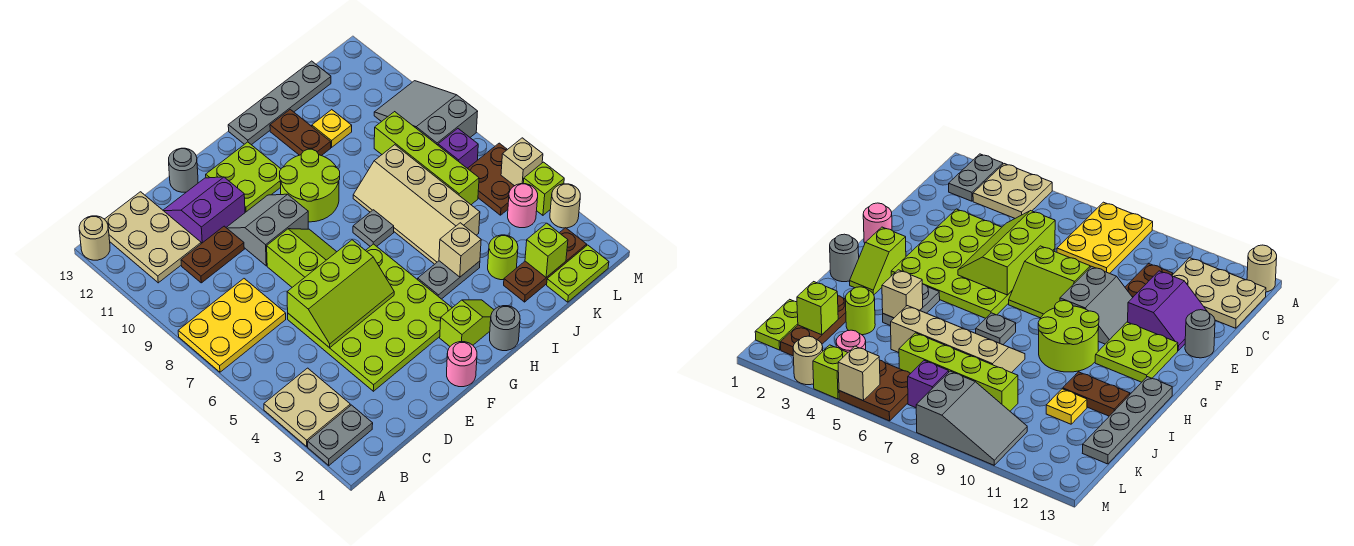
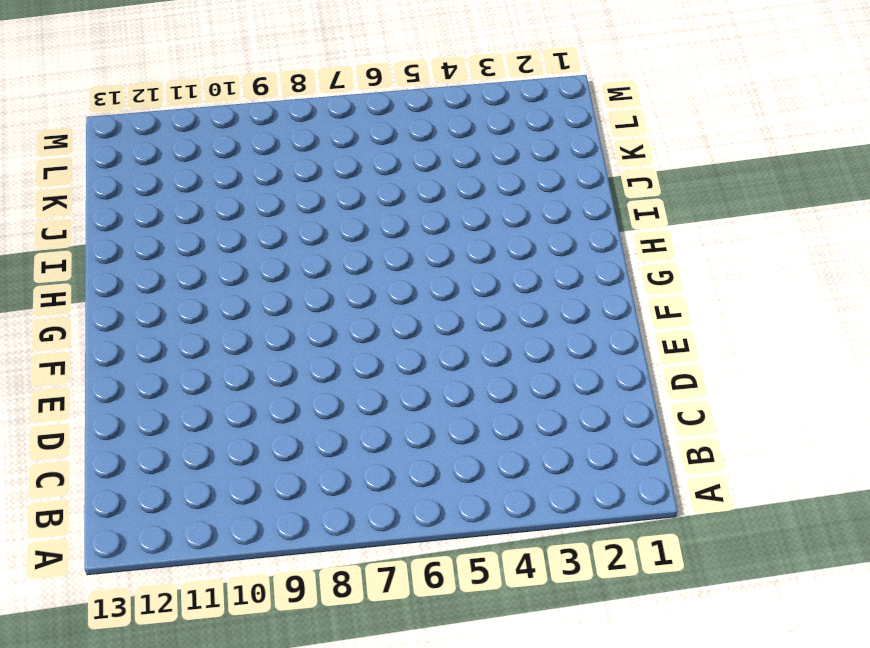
none -> grey plate A2:B2 level 1
none -> tan plate A3:B4 level 1
none -> yellow plate A7:C8 level 1
none -> tan round brick A13 level 1

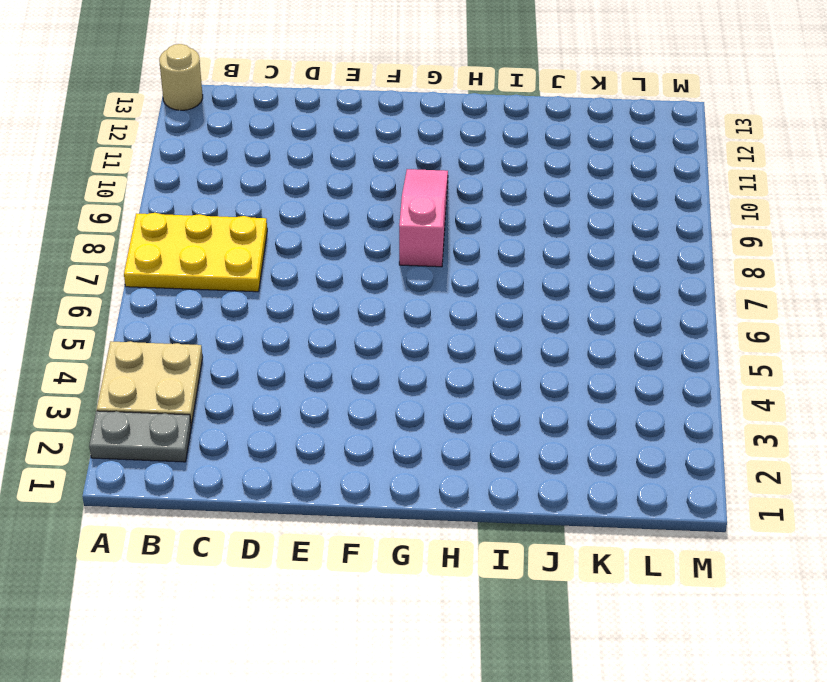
pink slope G8:G10 level 1 top 8 -> lime round brick G9:H10 level 1
none -> tan plate B11:C13 level 1
none -> brown plate C10:D10 level 1
none -> lime plate D3:G6 level 1
none -> purple slope D11:E12 level 1 top 11

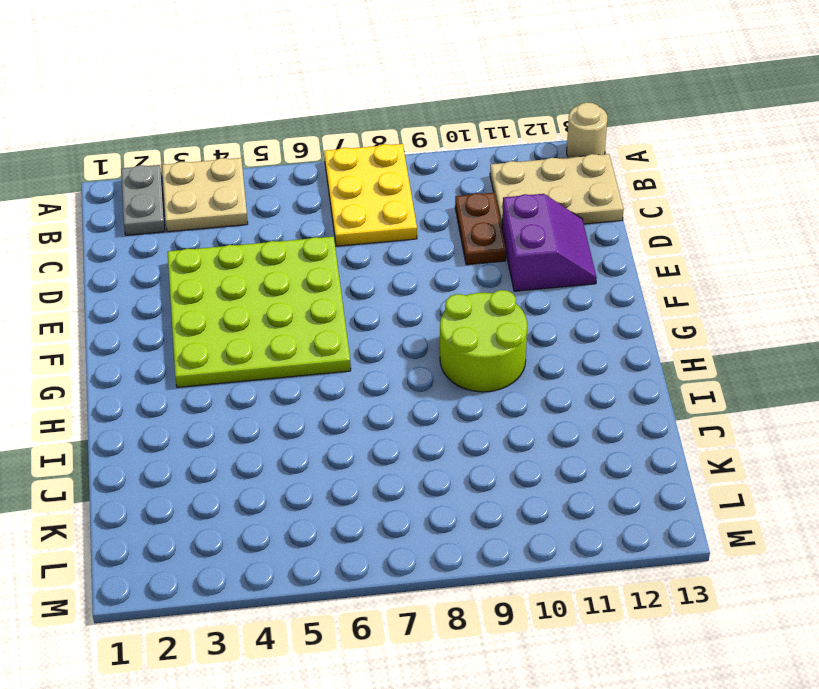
none -> lime slope E7:F8 level 1 top E
none -> grey slope E9:F10 level 1 top 9
none -> grey round brick E13 level 1
none -> pink round brick F1 level 1

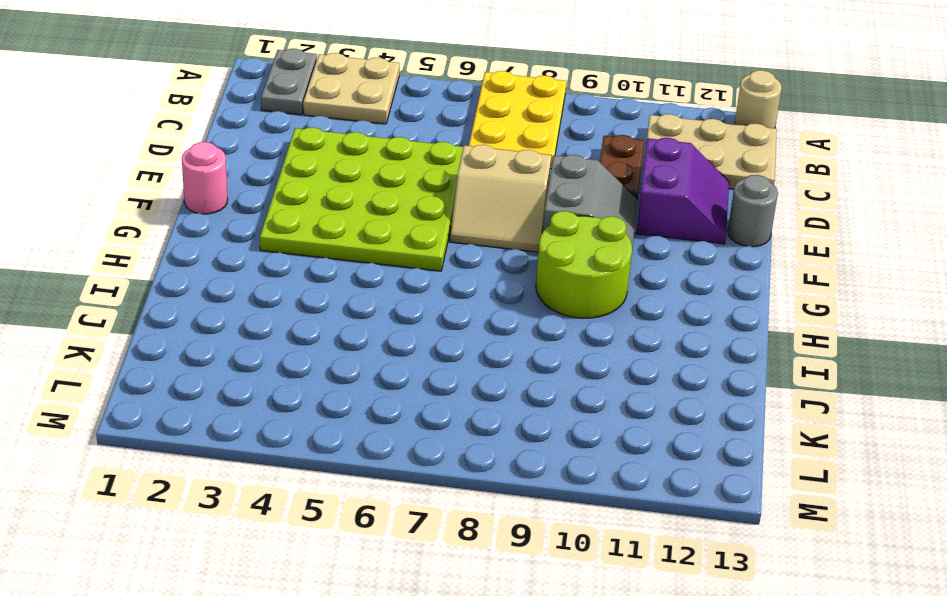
tan slope E7:F8 level 1 top E -> lime slope E7:F8 level 1 top E
none -> lime plate F11:G12 level 1
none -> lime slope G2:H2 level 1 top G
none -> grey round brick H1 level 1
none -> grey plate H4:I4 level 1

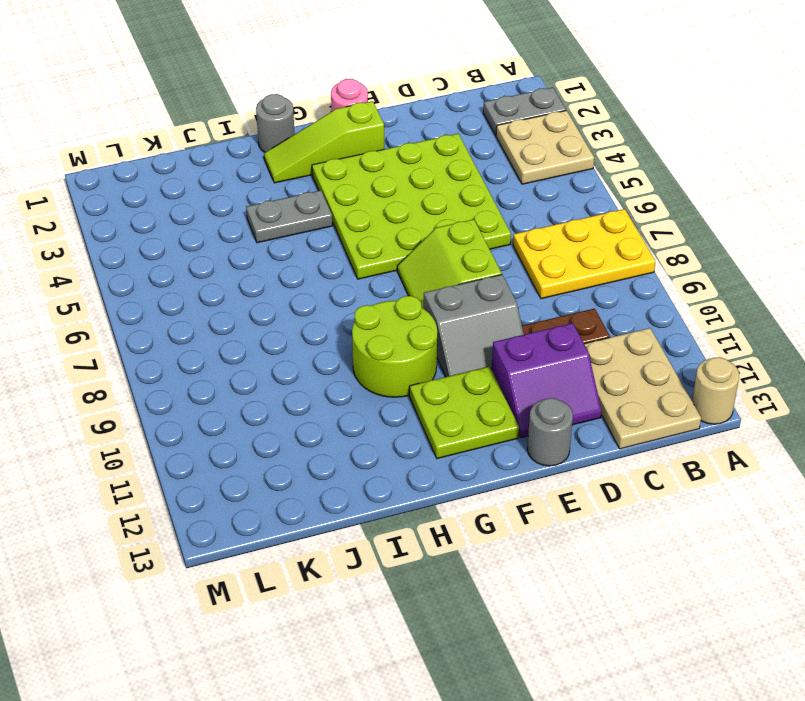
lime slope F2:H2 level 1 top F -> lime slope G2:H2 level 1 top G
none -> grey plate H7 level 1
none -> grey plate H13:K13 level 1
none -> tan slope I5:J8 level 1 top J
none -> brown plate I11:I12 level 1

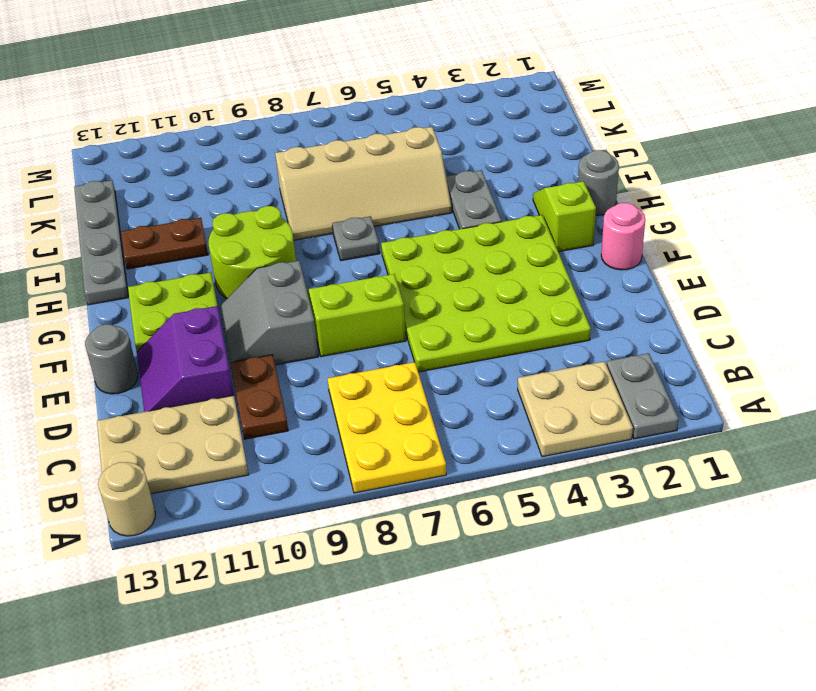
none -> brown plate J2:L2 level 1
none -> lime round brick J3 level 1
none -> yellow plate J11 level 1
none -> lime plate K1:L1 level 1

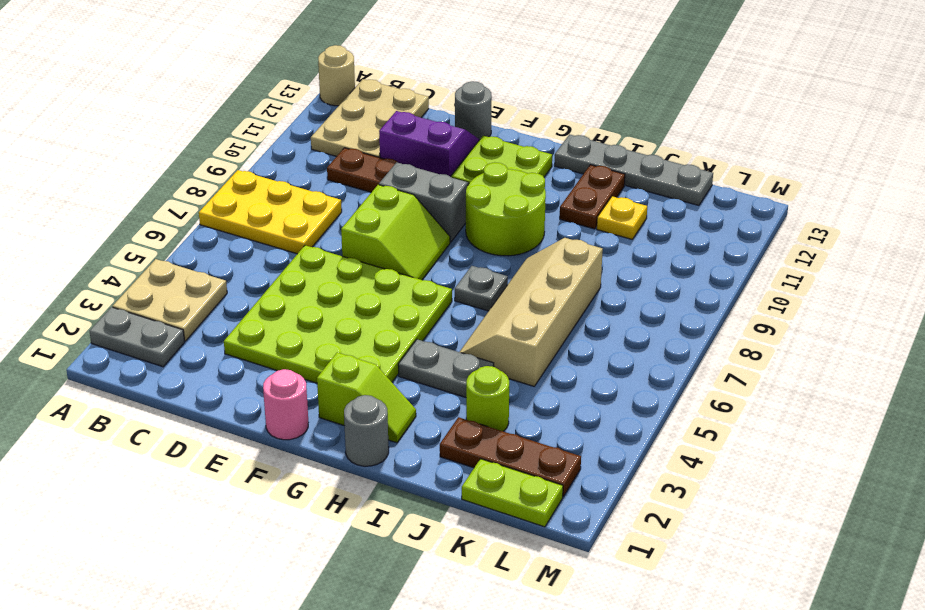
none -> lime brick K6:K9 level 1
none -> pink round brick L4 level 1
none -> brown plate L5:M6 level 1
none -> purple brick L7 level 1

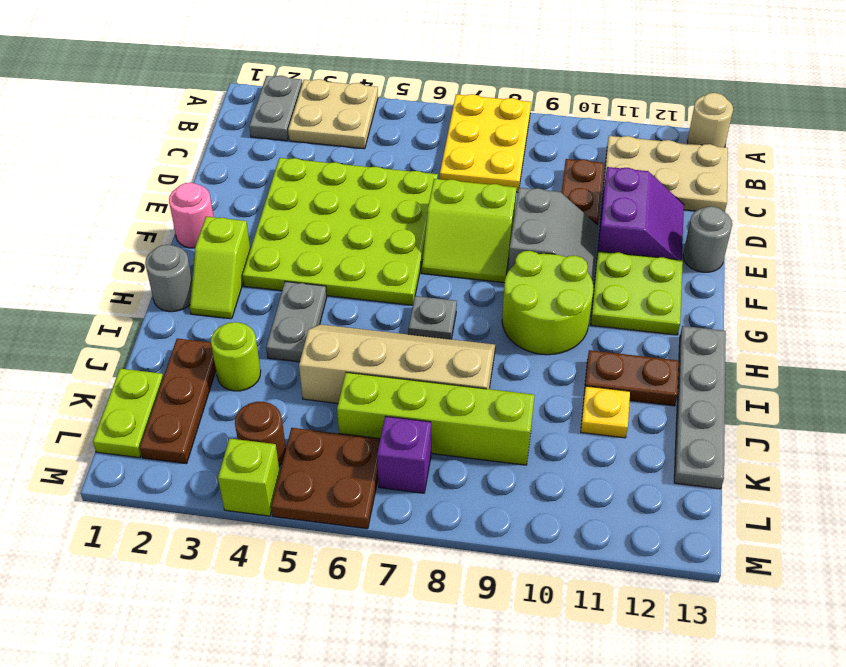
brown round brick L4 level 1 -> pink round brick L4 level 1
none -> grey slope L8:M10 level 1 top 8
none -> tan round brick M3 level 1
none -> lime slope D5:F6 level 2 top 6
none -> tan brick I4 level 2

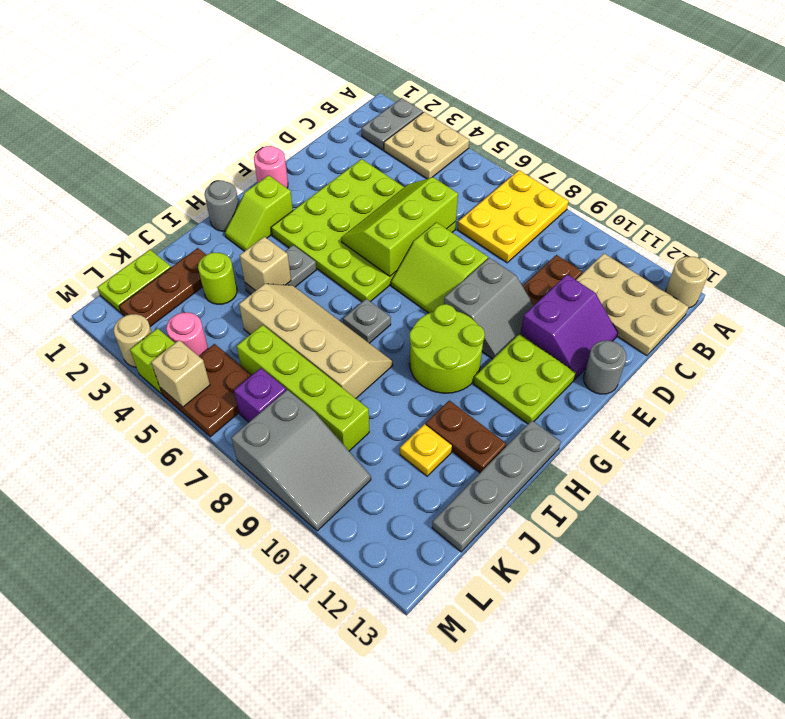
none -> lime brick K2 level 2

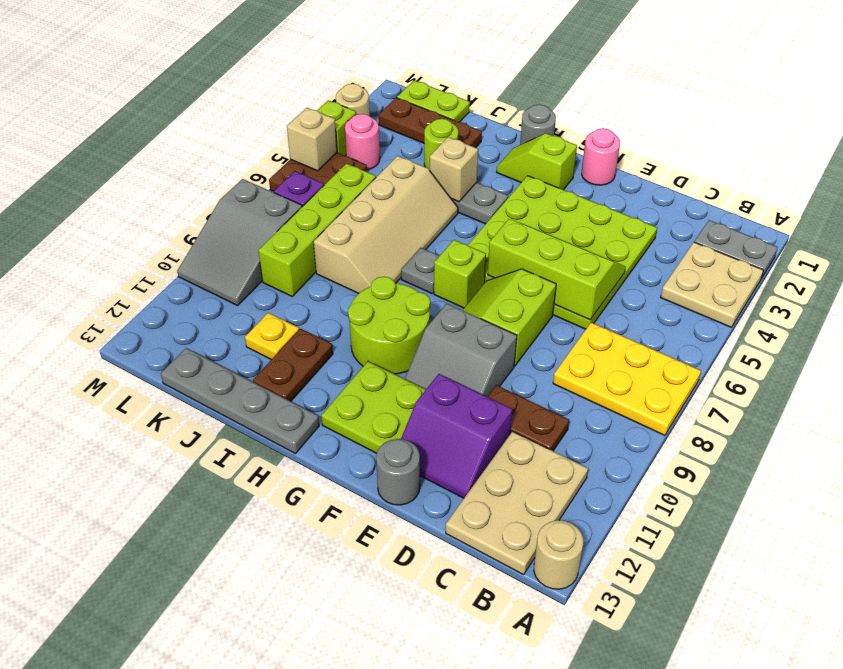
lime brick G7 level 1 -> lime brick K2 level 2

